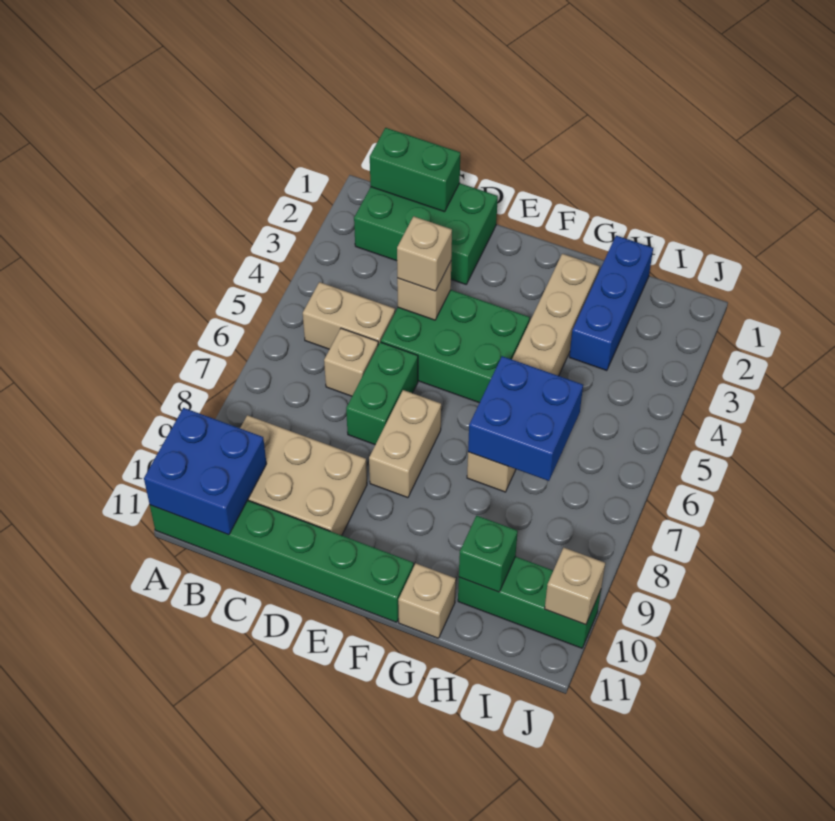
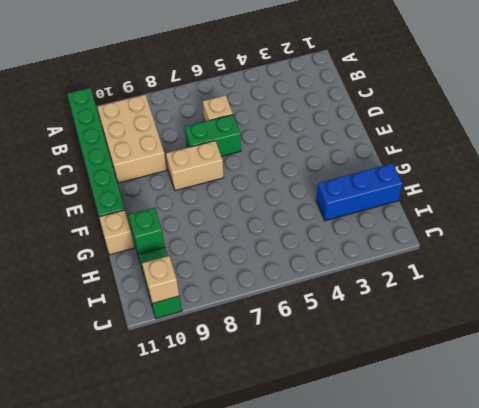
none -> green brick B1:D2 level 1
none -> tan brick B5:C5 level 1
none -> green brick D4:F5 level 1

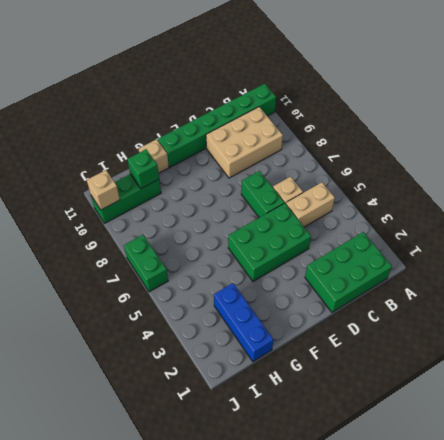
green brick J6:J7 level 1 -> green brick B1:C1 level 2
none -> tan brick E7:E8 level 1
none -> tan brick G2:G7 level 1
none -> blue brick A10:B11 level 2

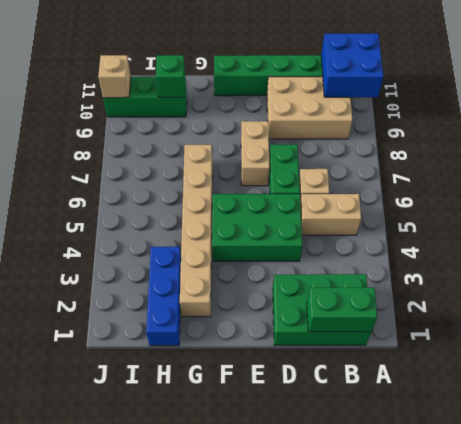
none -> tan brick G11 level 1
none -> tan brick D4 level 2
none -> blue brick G6:H7 level 2

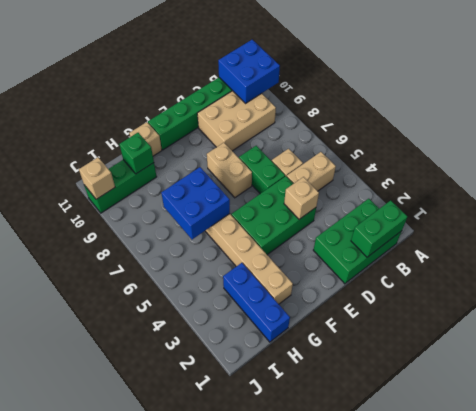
none -> tan brick D4 level 3

